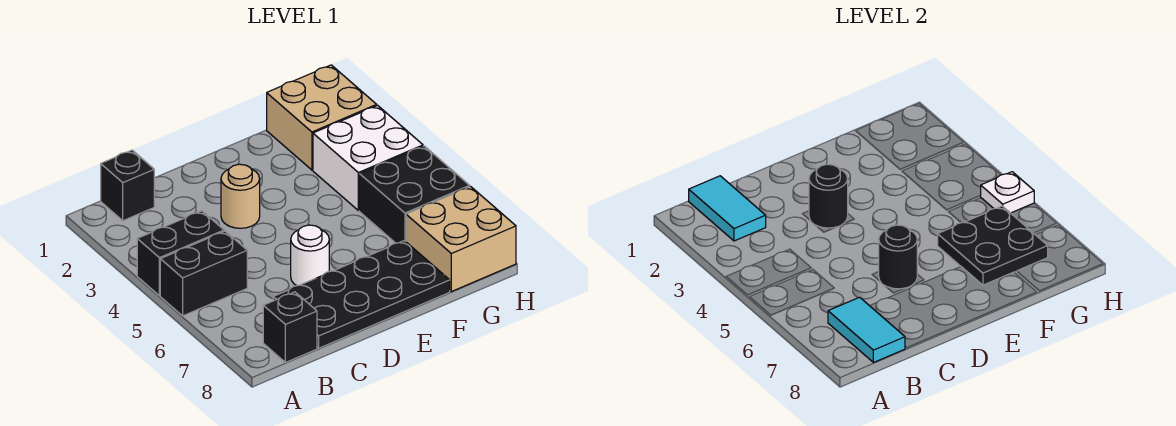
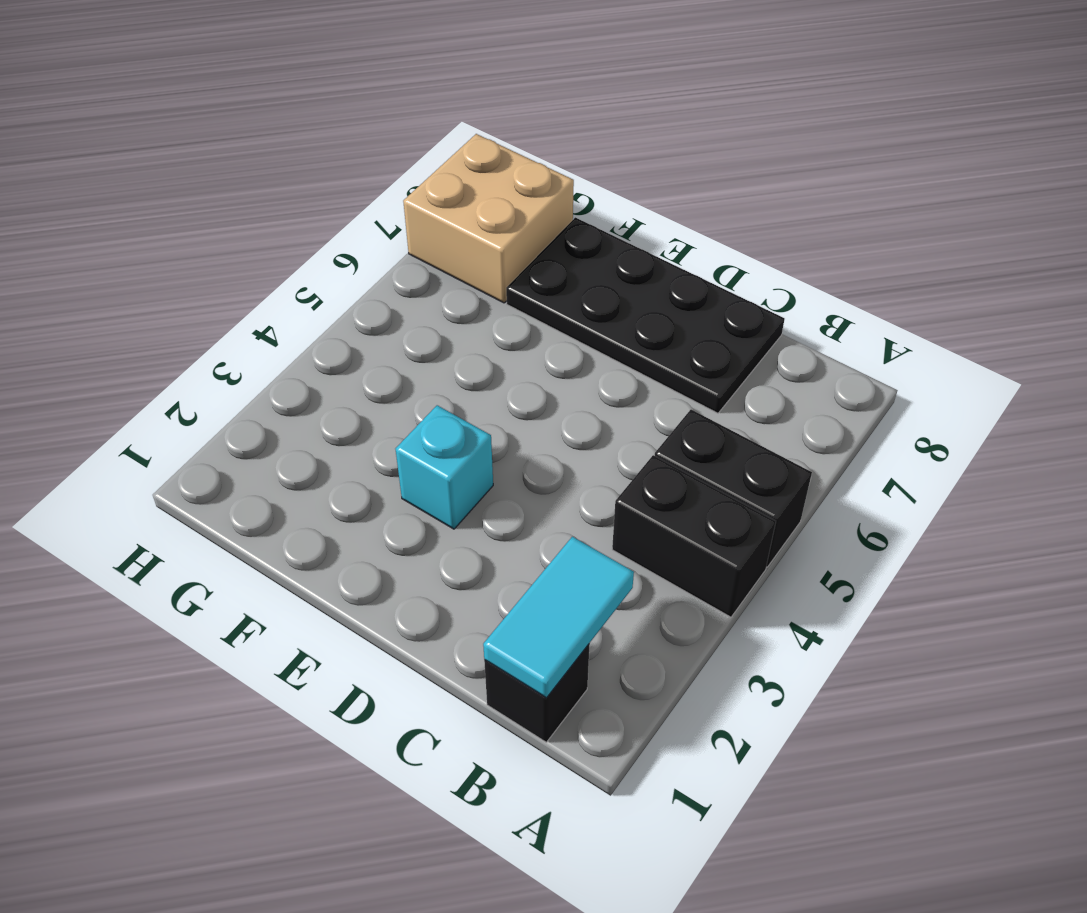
cyan brick E3 level 1 -> none
none -> black brick B8 level 1
none -> tan round brick D3 level 1
none -> white round brick D6 level 1

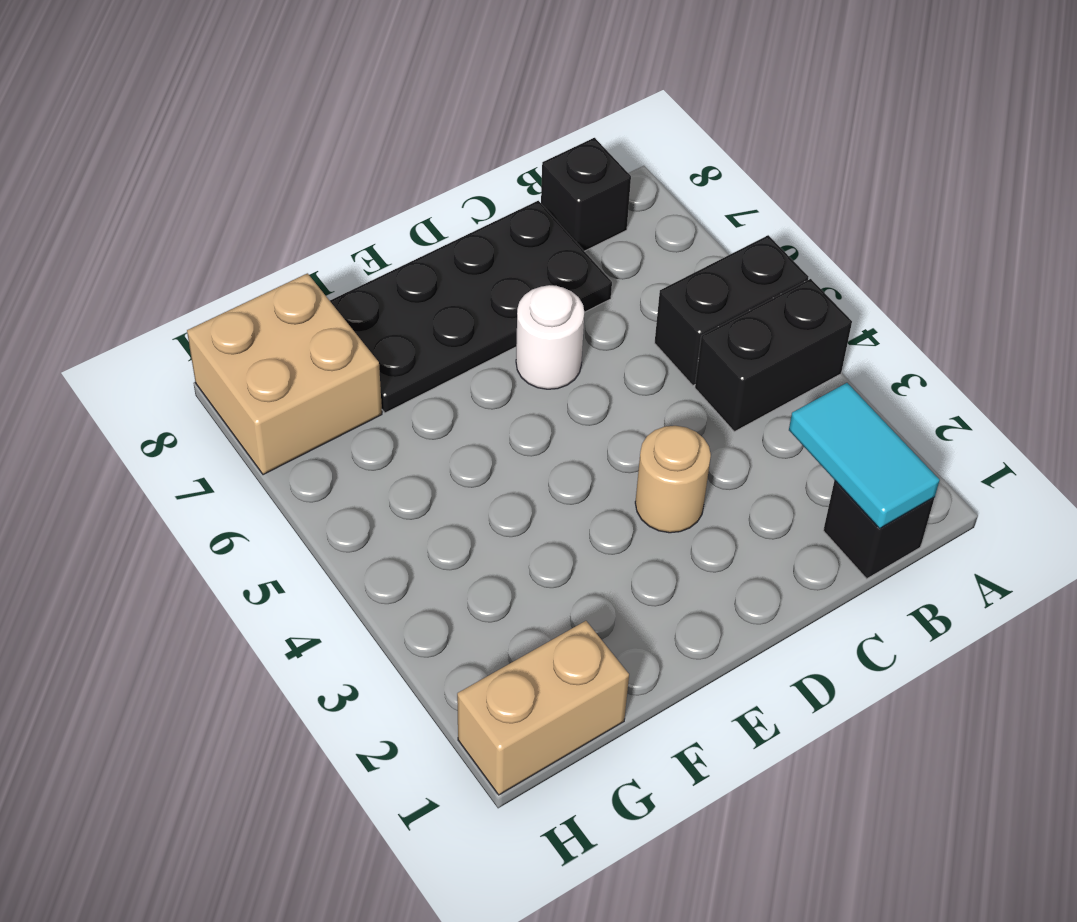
tan brick G1:H1 level 1 -> tan brick G1:H2 level 1
none -> white brick G3:H4 level 1
none -> black brick G5:H6 level 1
none -> cyan tile B7:B8 level 2

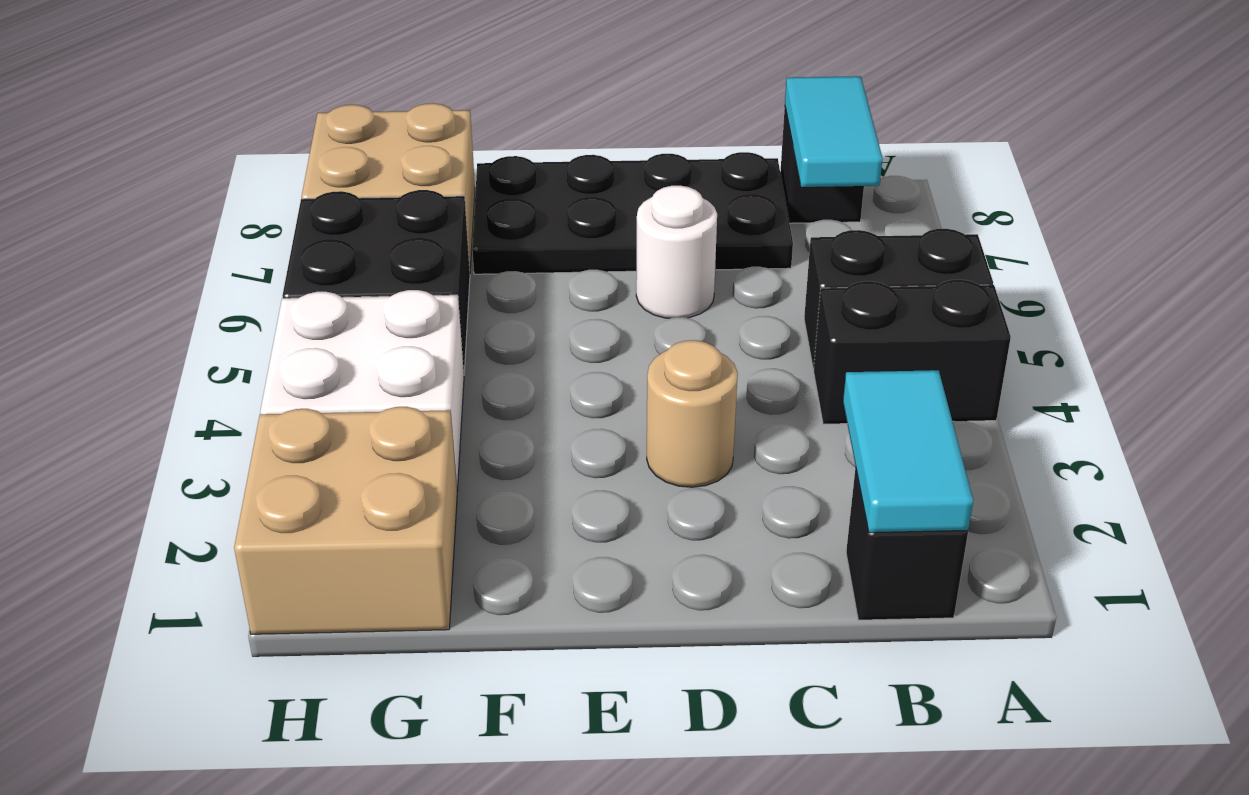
none -> black round brick D3 level 2
none -> black round brick D6 level 2
none -> black plate F6:G7 level 2

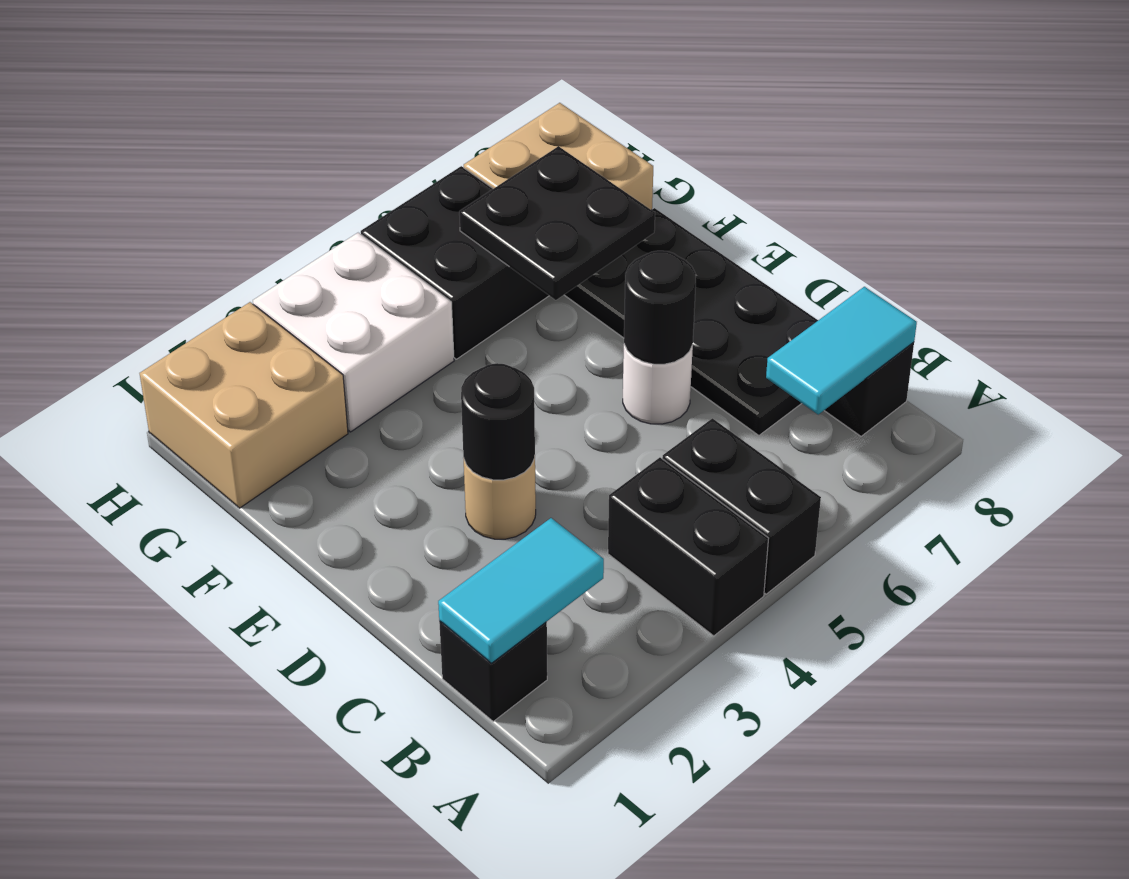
none -> white plate H5 level 2

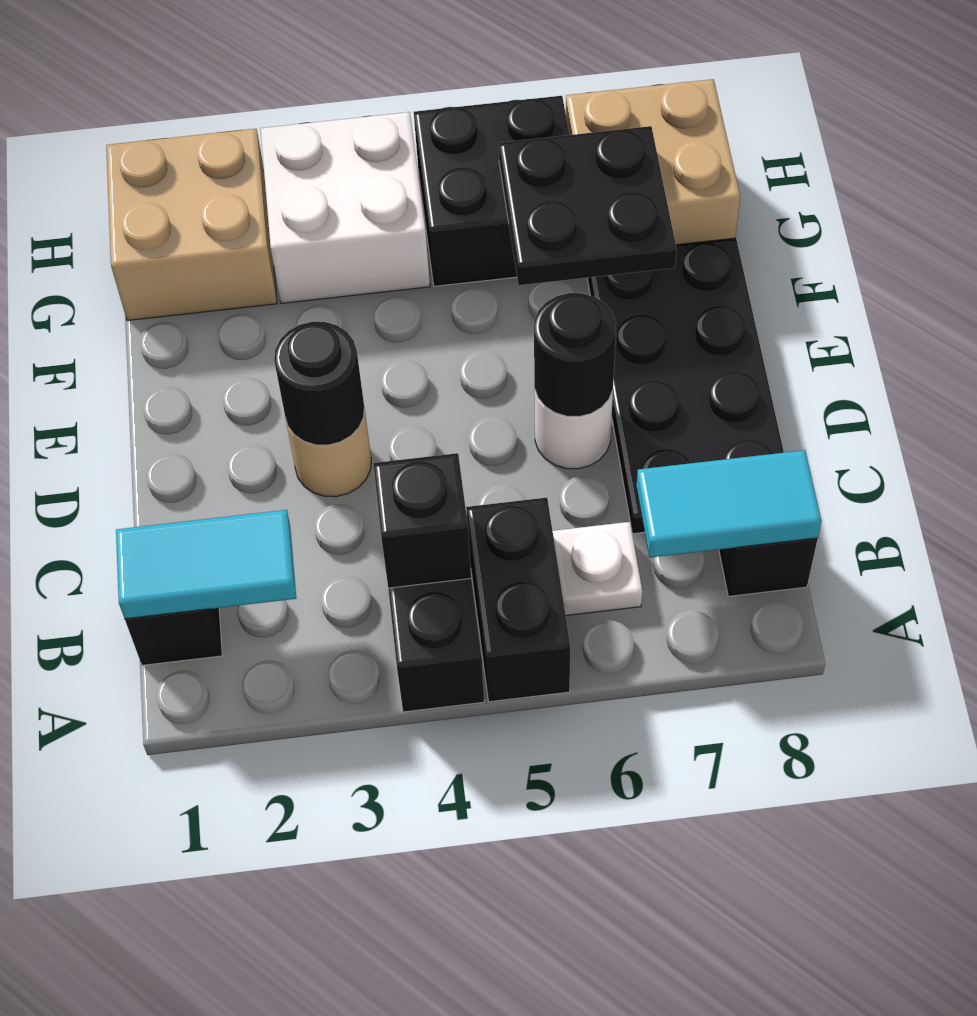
black brick B4 level 2 -> none
white plate B6 level 1 -> white plate H5 level 2

